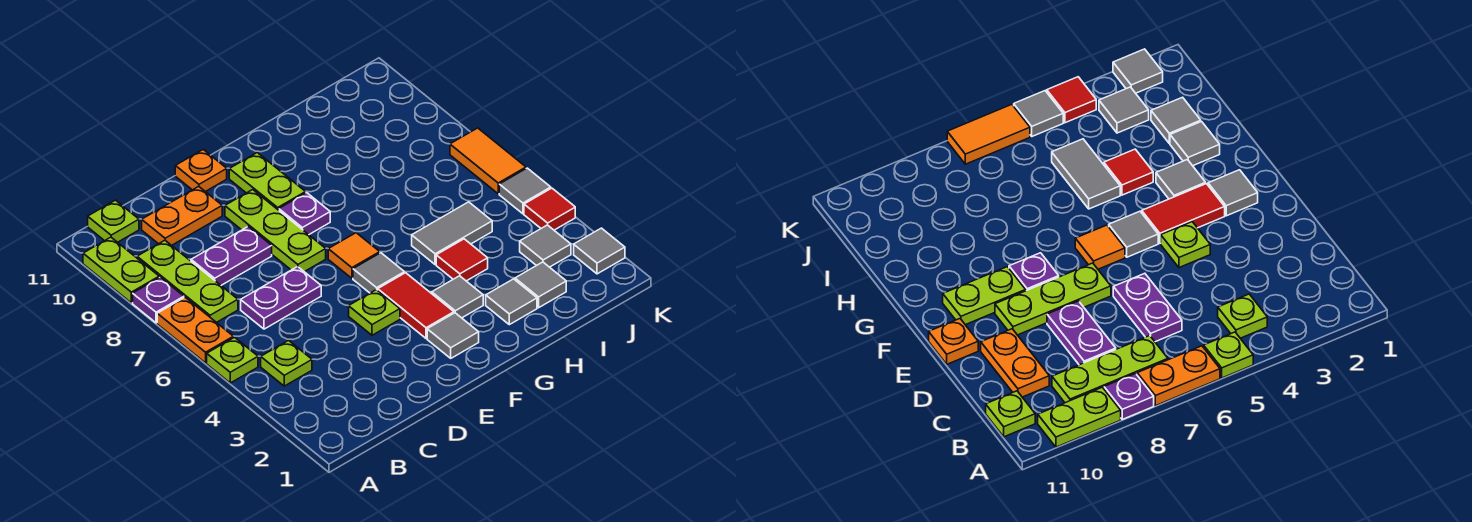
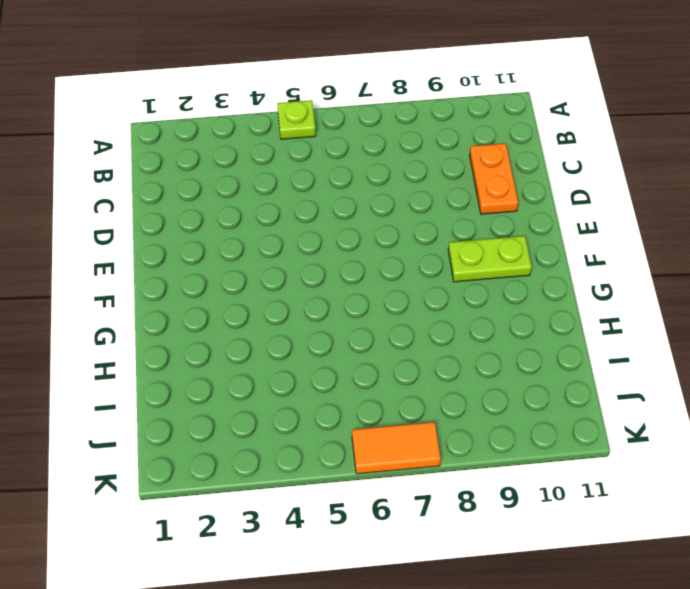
none -> orange plate A6:A7 level 1
none -> purple plate A8 level 1
none -> lime plate A9:A10 level 1

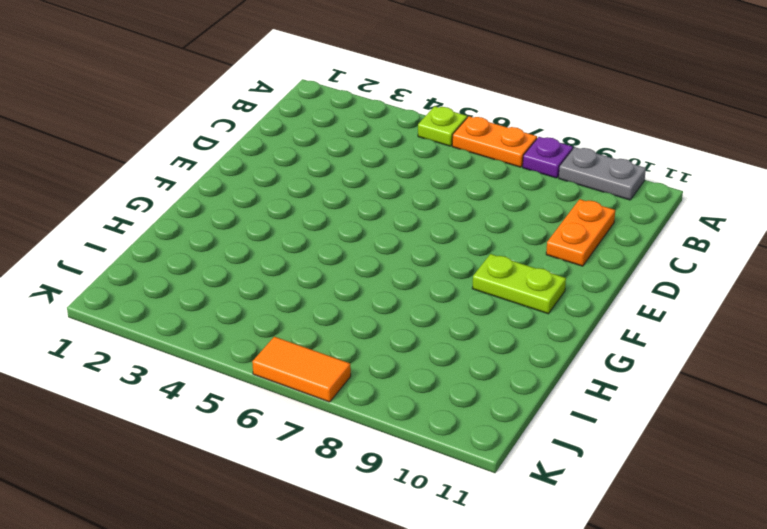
grey plate A9:A10 level 1 -> lime plate A9:A10 level 1
none -> lime plate B4 level 1
none -> lime plate B7:B9 level 1
none -> lime plate B11 level 1

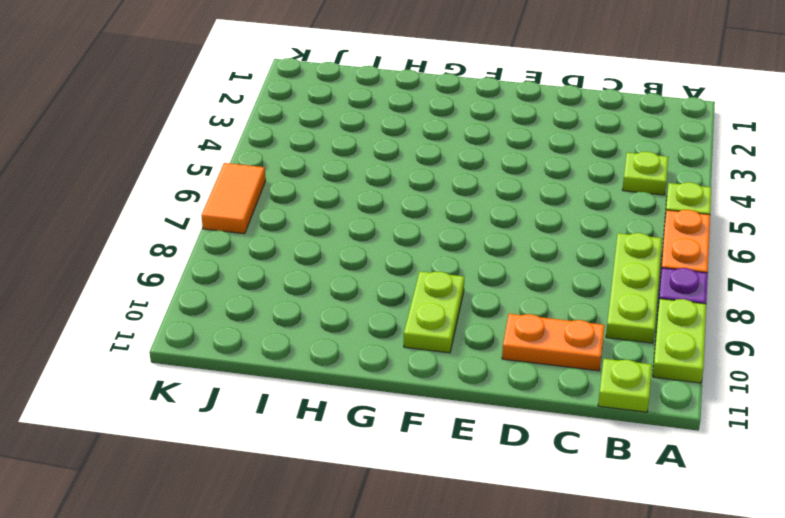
none -> purple plate C6:D6 level 1
none -> purple plate C8:D8 level 1
none -> lime plate E4 level 1

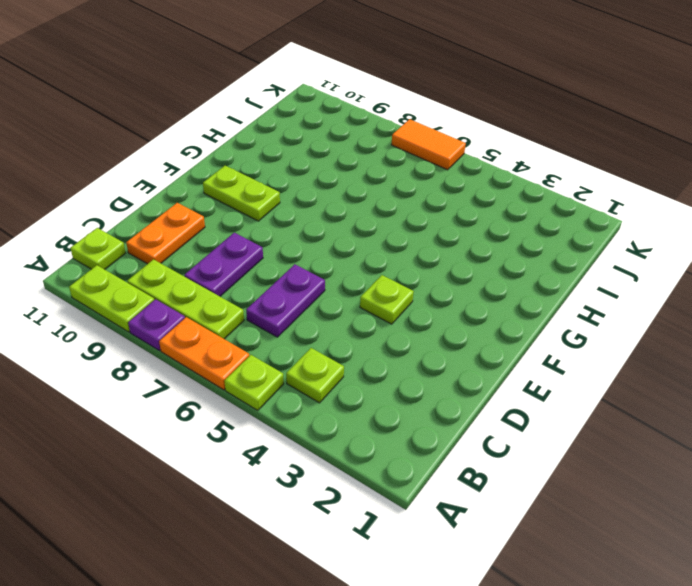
none -> lime plate E7:E9 level 1
none -> orange plate E11 level 1
none -> grey tile F2 level 1

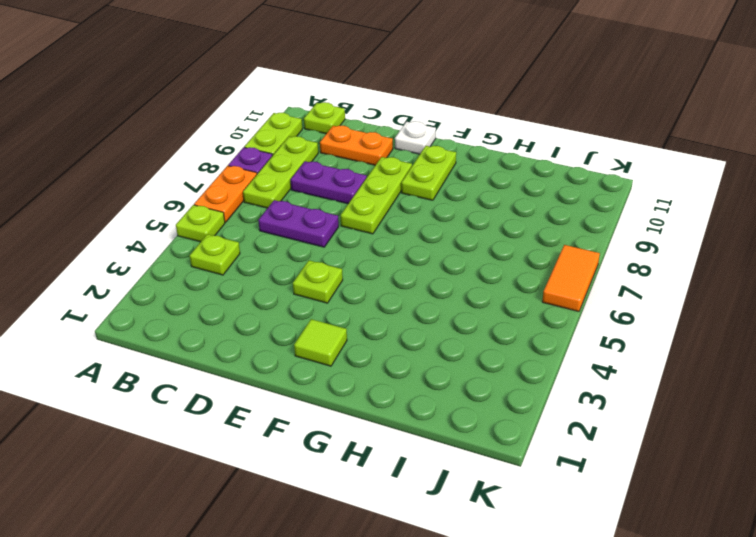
white plate E11 level 1 -> orange plate E11 level 1
lime tile F2 level 1 -> grey tile F2 level 1
none -> red tile F3:F4 level 1
none -> grey tile F5 level 1
none -> orange tile F6 level 1

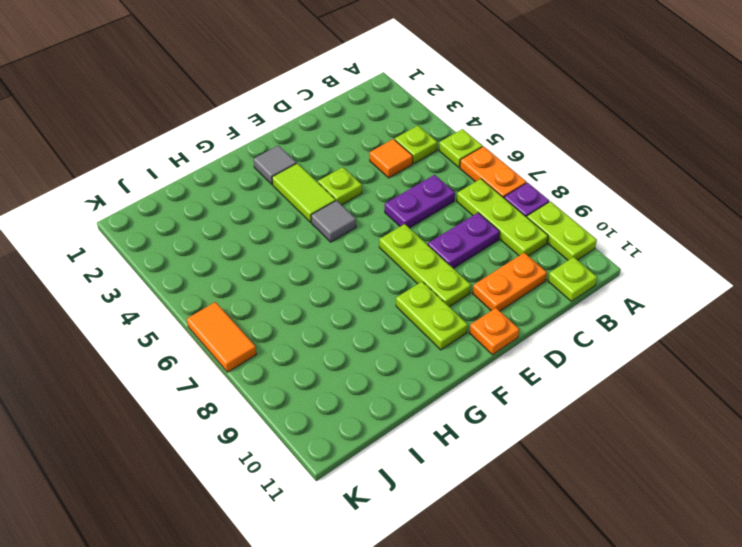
orange tile C4 level 1 -> orange tile F6 level 1
lime tile F3:F4 level 1 -> red tile F3:F4 level 1
none -> purple plate F8 level 1
none -> grey tile G3 level 1
none -> grey tile H2 level 1

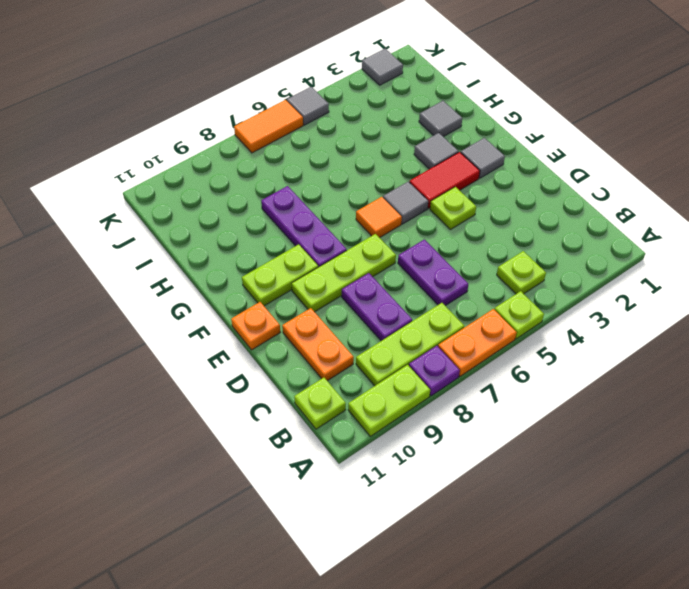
purple plate F8:H8 level 1 -> purple plate F8 level 1
none -> red tile H4 level 1
none -> grey tile H5:I5 level 1
none -> grey tile I2 level 1

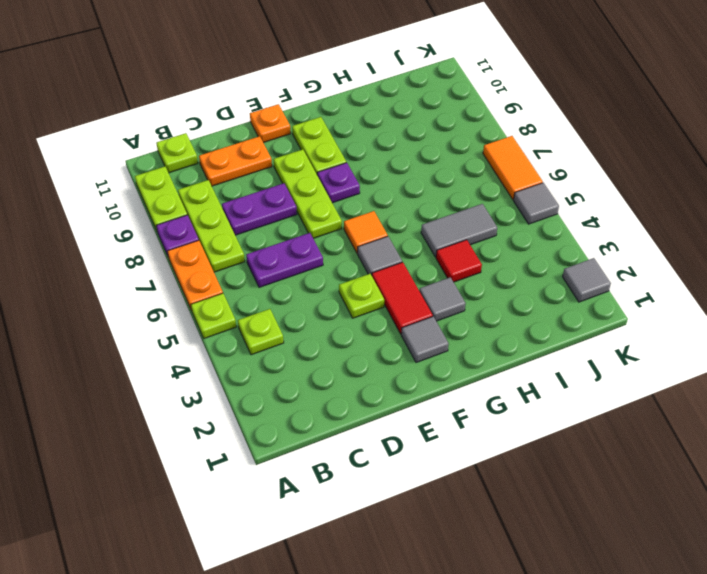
none -> grey tile H2 level 1
none -> grey tile I2 level 1
none -> grey tile J3 level 1

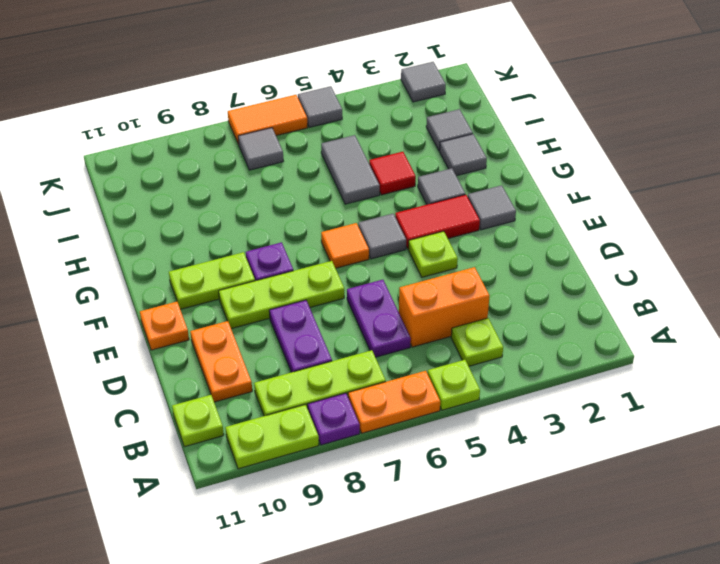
orange brick C4:C5 level 1 -> none
grey tile J7 level 1 -> grey tile J3 level 1
none -> red tile K4 level 1

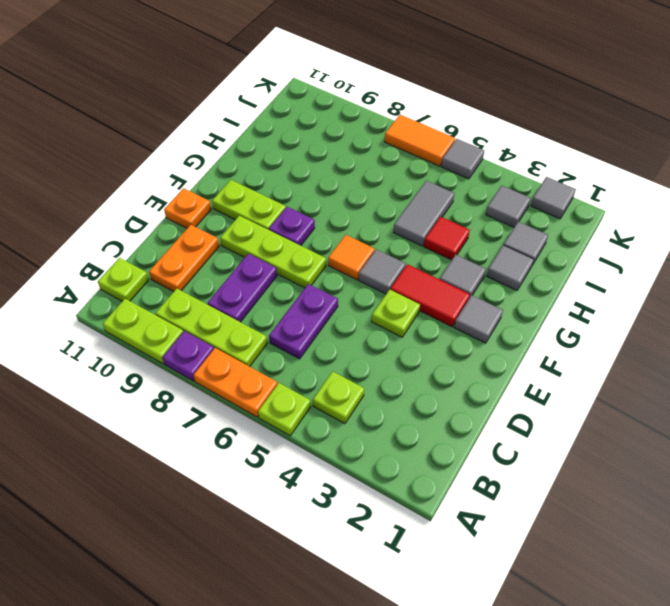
none -> red tile K4 level 1

